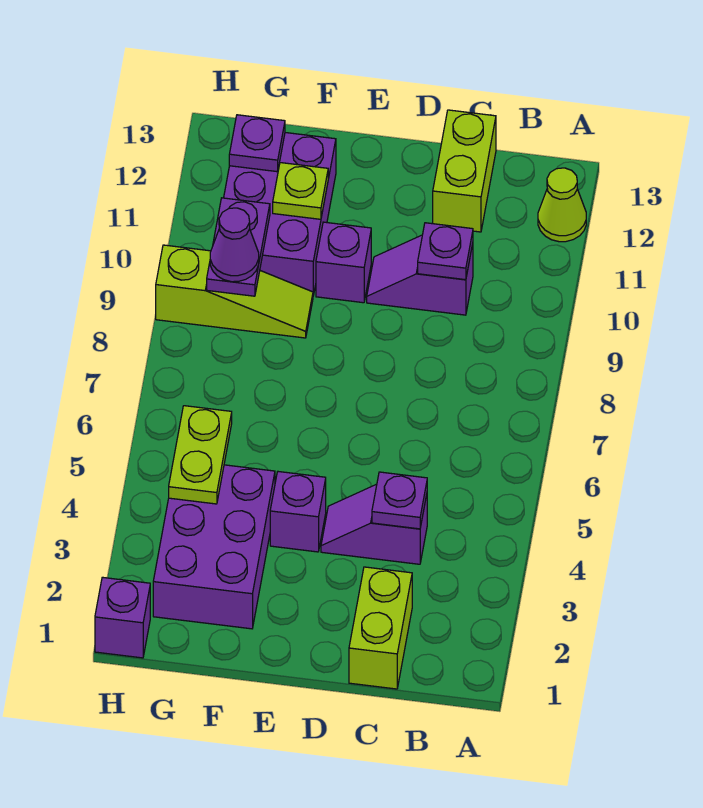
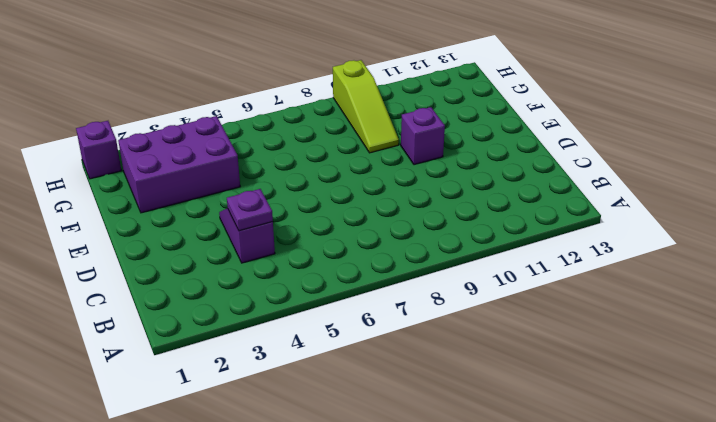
none -> lime cone A12 level 1
none -> lime brick C1:C2 level 1
none -> purple slope C10:D10 level 1 top C

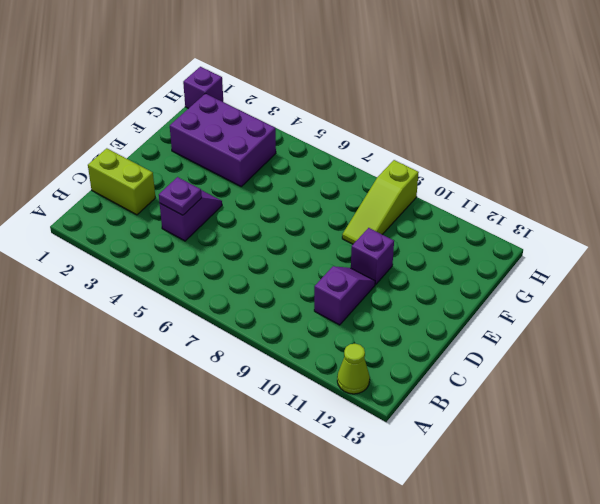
none -> lime brick C12:C13 level 1
none -> purple brick E4 level 1
none -> purple brick F10:G12 level 1

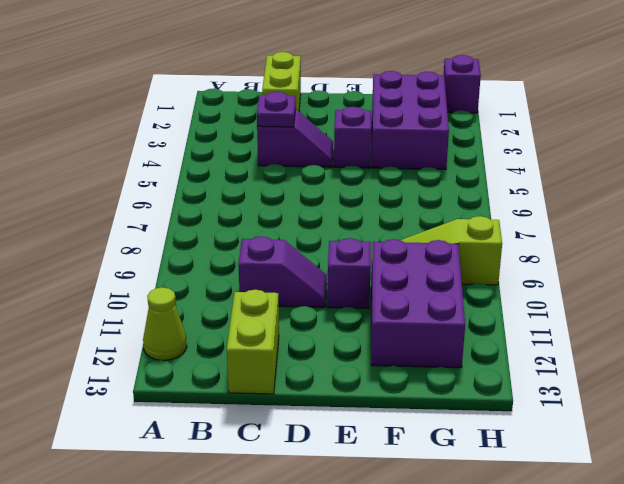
none -> purple plate C10 level 2
none -> lime plate F11 level 2
none -> lime plate G4:G5 level 2

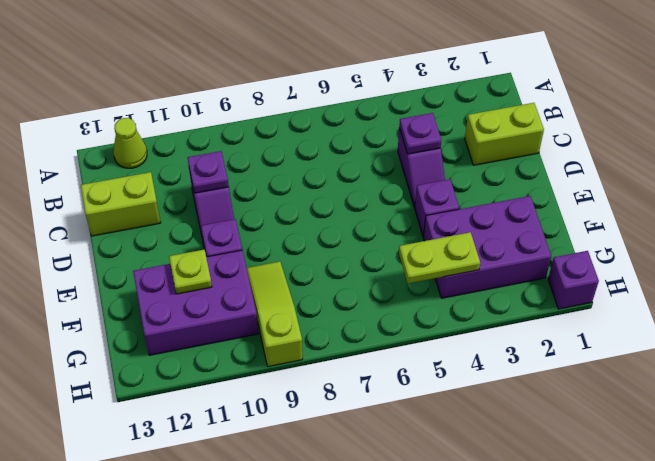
none -> purple plate G9:G10 level 2
none -> purple plate G12 level 2
none -> purple cone G9 level 3

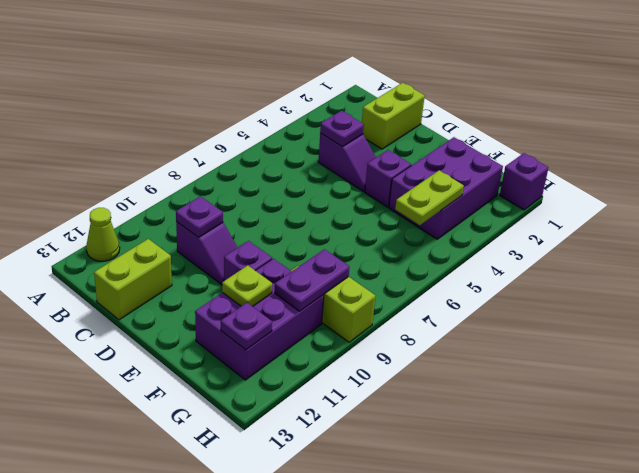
none -> purple cone G9 level 3

